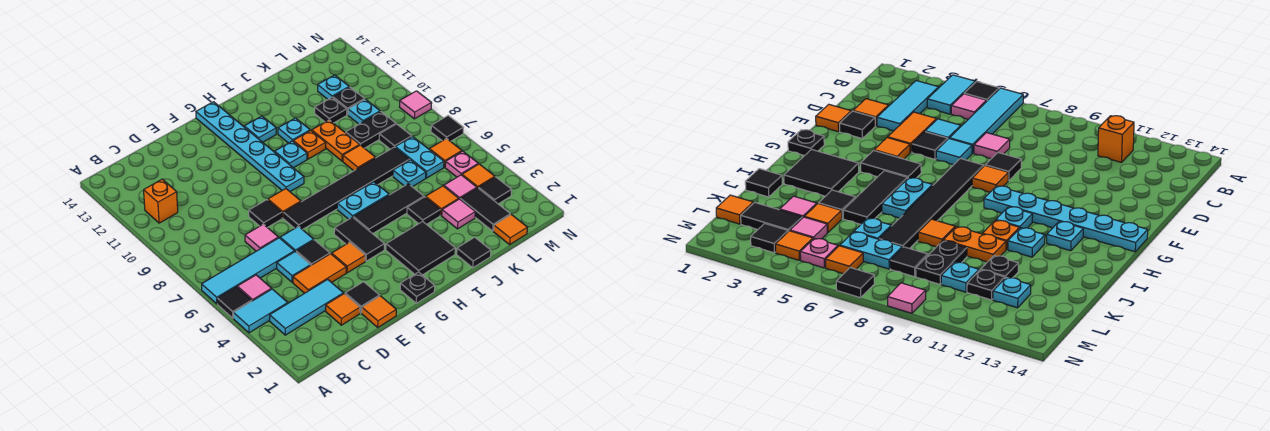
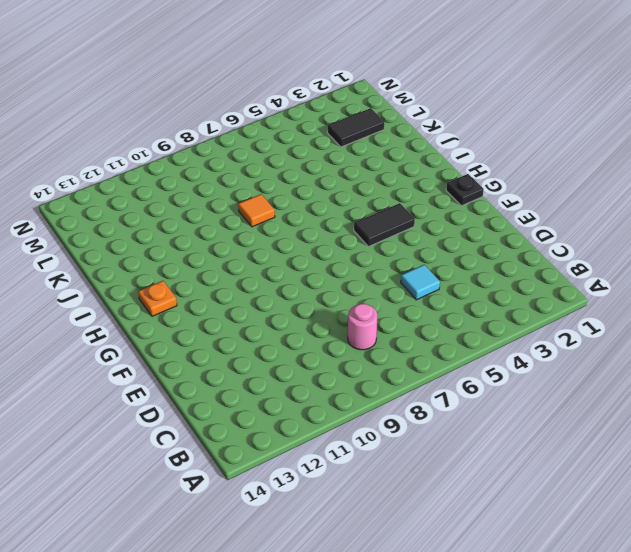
pink round brick C8 level 1 -> none
orange plate H13 level 1 -> orange plate I10 level 1
none -> cyan tile A4:B4 level 1
none -> black tile A5 level 1
none -> cyan tile A6:D6 level 1
none -> cyan tile B3:D3 level 1

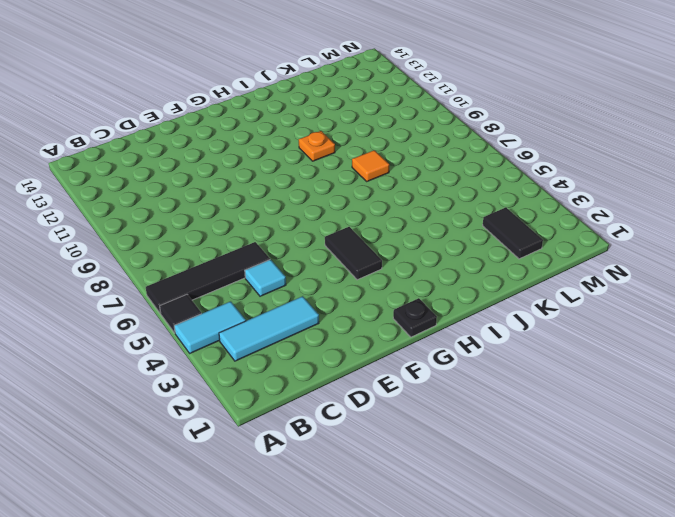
black tile A6:D6 level 1 -> cyan tile A6:D6 level 1
none -> pink tile B5 level 1
none -> orange brick B11 level 1
none -> orange tile D2 level 1
none -> orange tile D4:E4 level 1

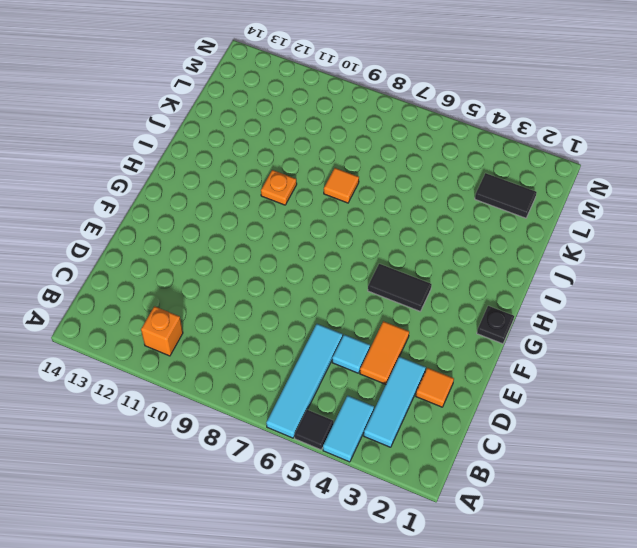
none -> pink tile B5 level 1
none -> pink tile D7 level 1
none -> orange tile E1 level 1
none -> black tile E2 level 1

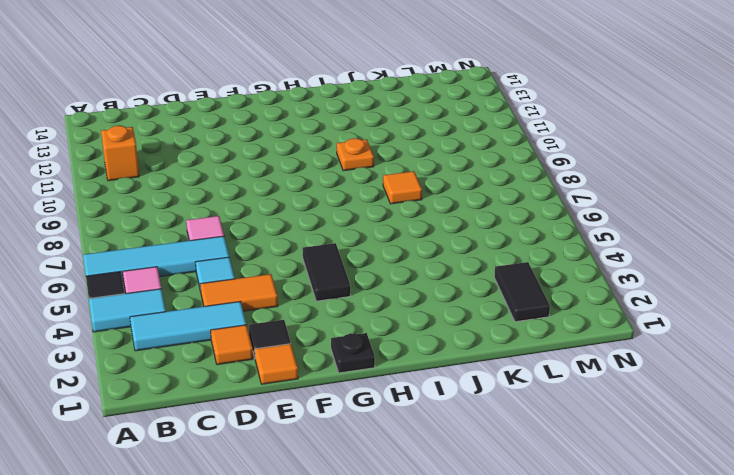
none -> black tile E5 level 1
none -> cyan tile E6 level 1
none -> black tile E8 level 1
none -> orange tile F4 level 1

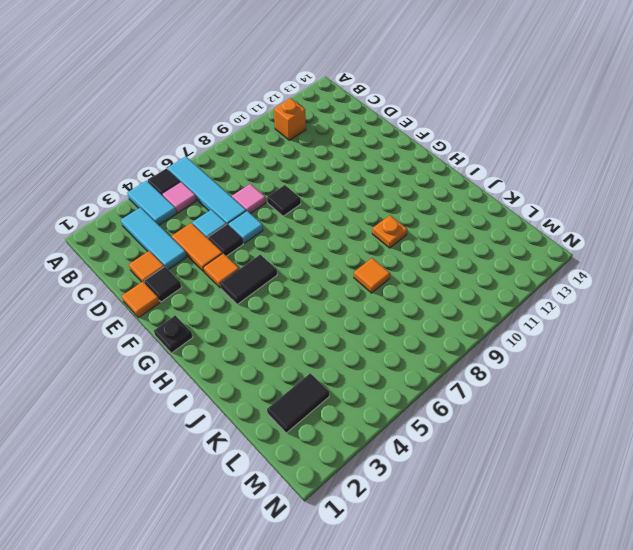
none -> black tile F7:K7 level 1
none -> orange tile F8 level 1
none -> cyan plate G9:G14 level 1
none -> black tile H2:I3 level 1

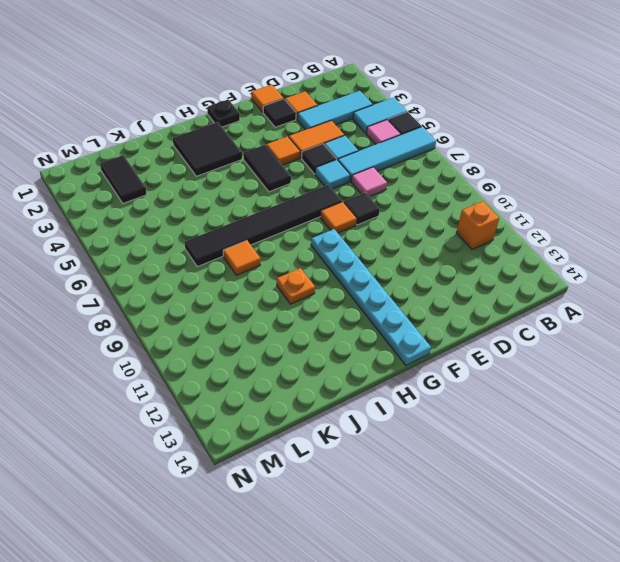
none -> black tile H5:J5 level 1
none -> cyan plate H6:I6 level 1
none -> cyan plate H10 level 1
none -> cyan plate H12 level 1

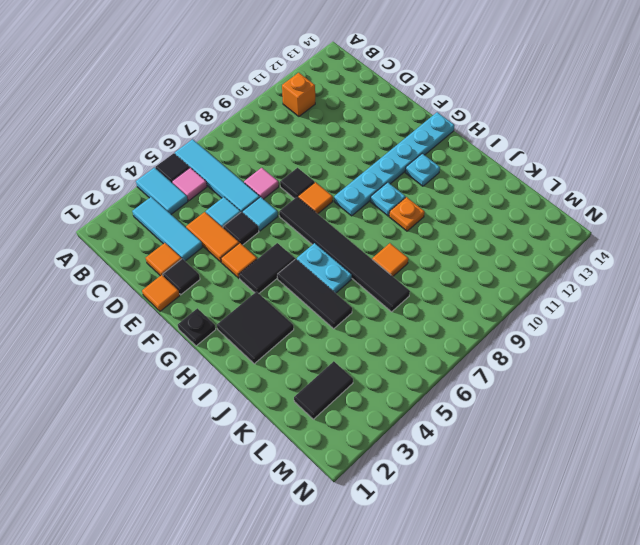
none -> cyan plate I11 level 1
none -> black tile J1 level 1
none -> black tile J4 level 1
none -> orange plate J9:J10 level 1

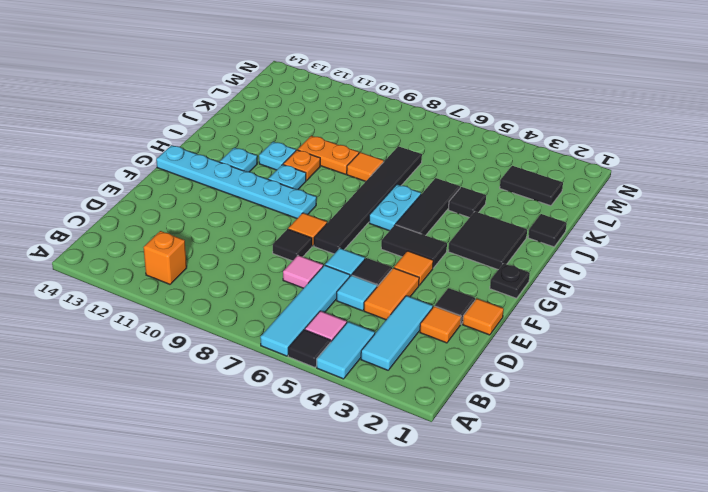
none -> pink tile K3 level 1
none -> orange tile K4 level 1
none -> cyan plate K6 level 1
none -> black plate K9:L9 level 1

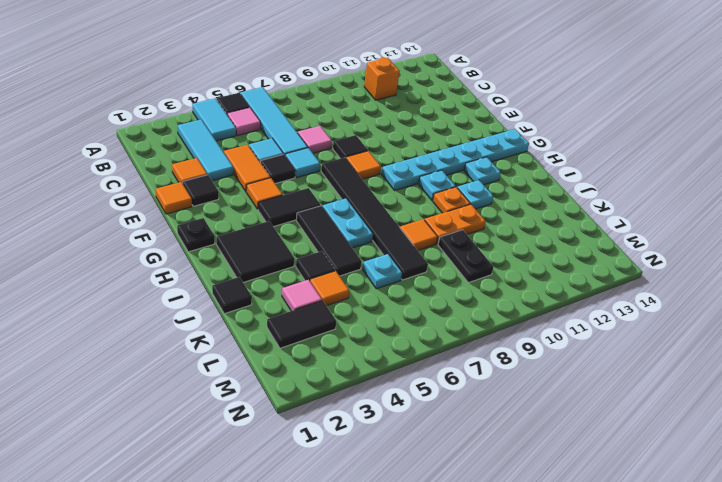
none -> black plate K11 level 1
none -> orange tile L1 level 1
none -> pink tile L4 level 1
none -> cyan plate L6:L7 level 1

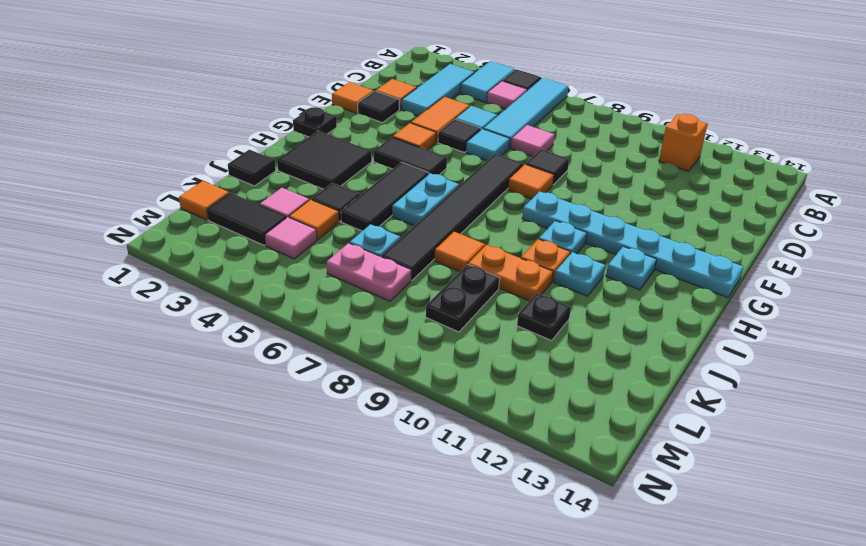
pink plate L6:L7 level 1 -> cyan plate L6:L7 level 1
none -> black tile L8 level 1
none -> cyan plate L10 level 1
none -> black plate L11 level 1
none -> cyan plate L12 level 1

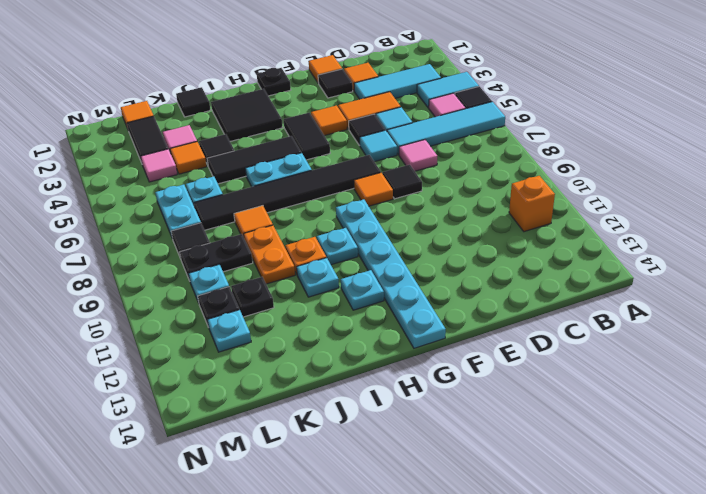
none -> black tile M3 level 1
none -> orange tile M4 level 1
none -> pink plate M5 level 1
none -> orange tile M6 level 1

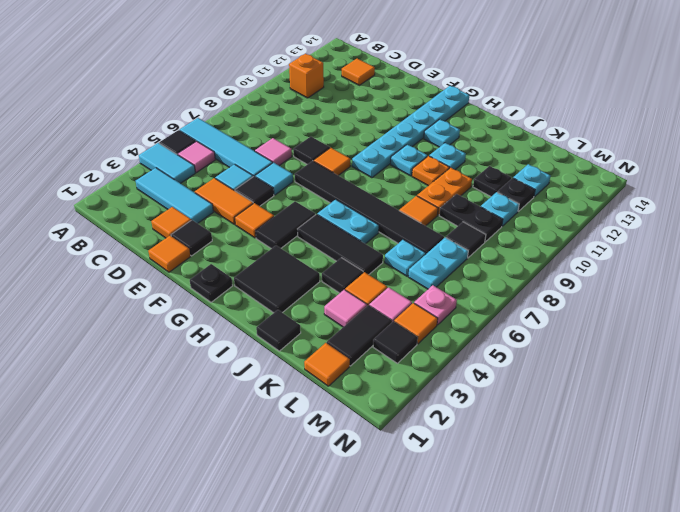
orange tile C13 level 1 -> orange tile M6 level 1
none -> black tile N7 level 1
none -> pink tile N9 level 1

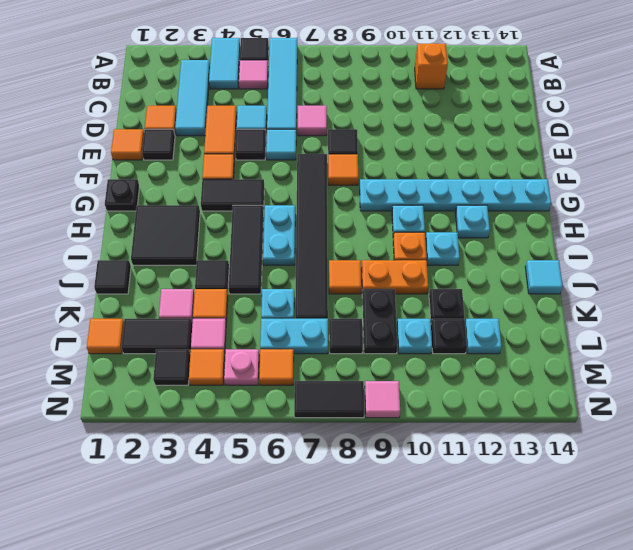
cyan tile J14 level 1 -> none
black tile N7:N8 level 1 -> black tile N7 level 1

